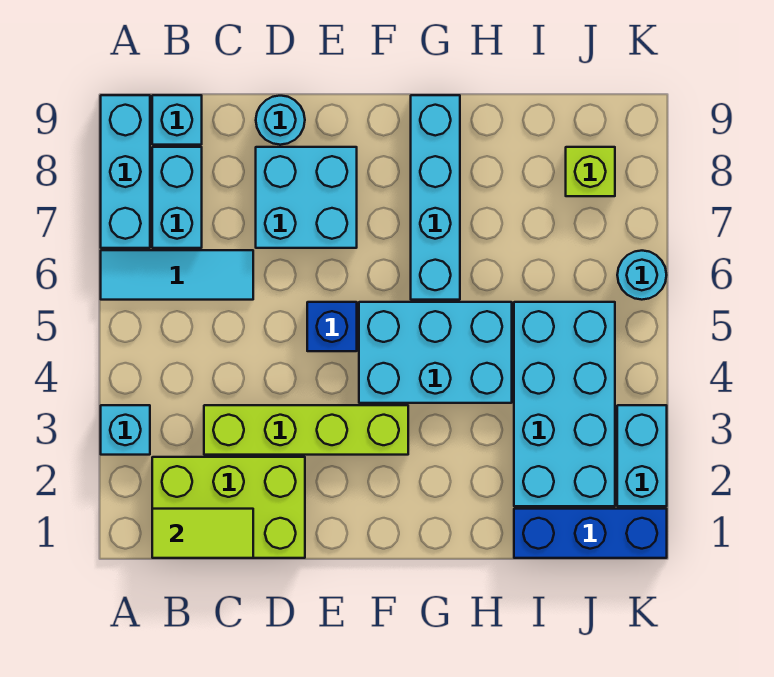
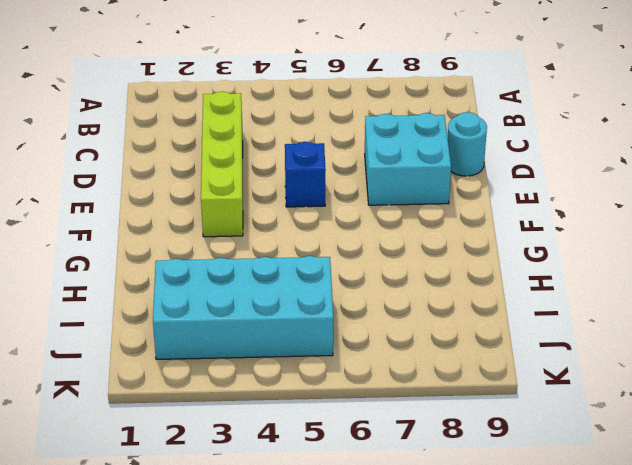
none -> cyan brick A3 level 1
none -> cyan tile A6:C6 level 1
none -> cyan brick A7:A9 level 1

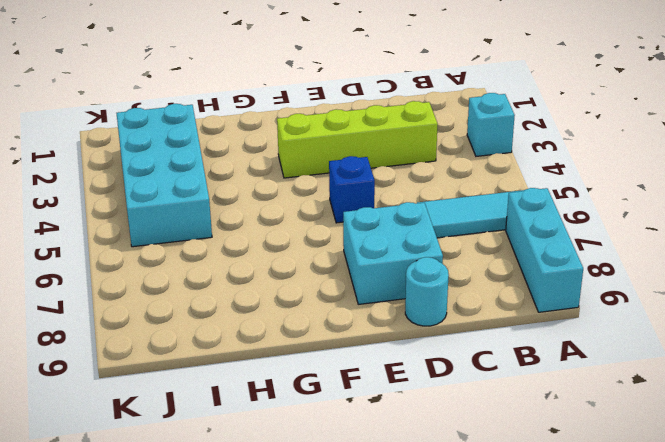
none -> lime brick B1:D2 level 1
none -> cyan brick B7:B8 level 1
none -> cyan brick B9 level 1

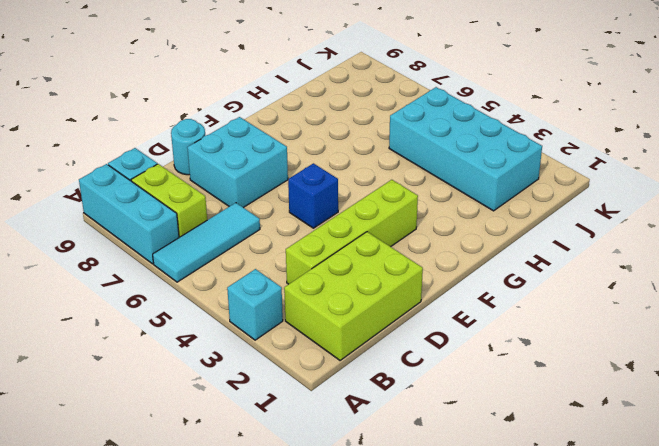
lime brick B7:B8 level 1 -> cyan brick B7:B8 level 1
none -> cyan brick F4:H5 level 1
none -> cyan brick G6:G9 level 1
none -> blue brick I1:K1 level 1

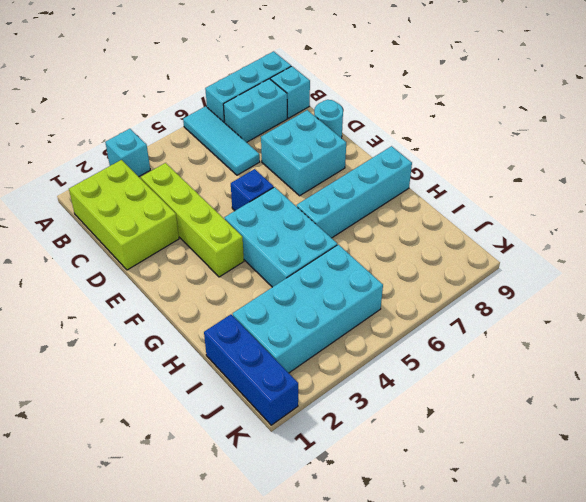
none -> lime brick J8 level 1
none -> cyan brick K2:K3 level 1
none -> cyan round brick K6 level 1

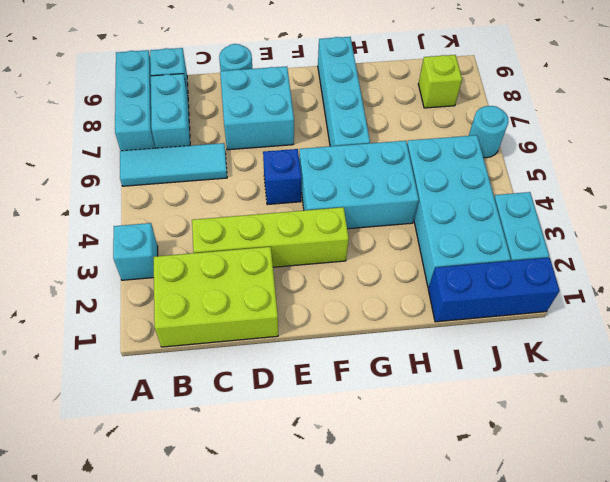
none -> lime tile B1:C1 level 2

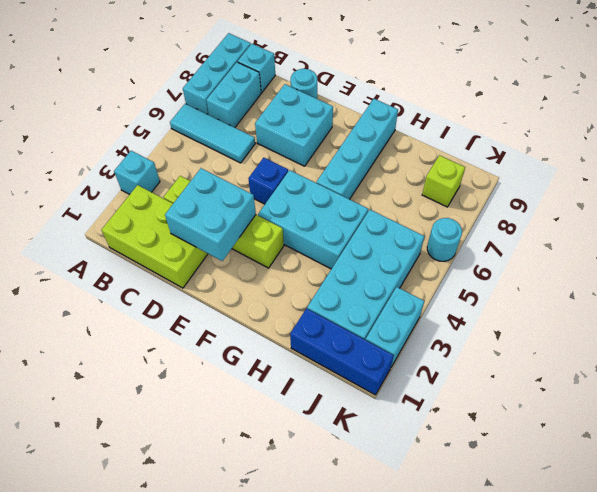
cyan brick D2:E3 level 2 -> none
none -> lime tile B1:C1 level 2

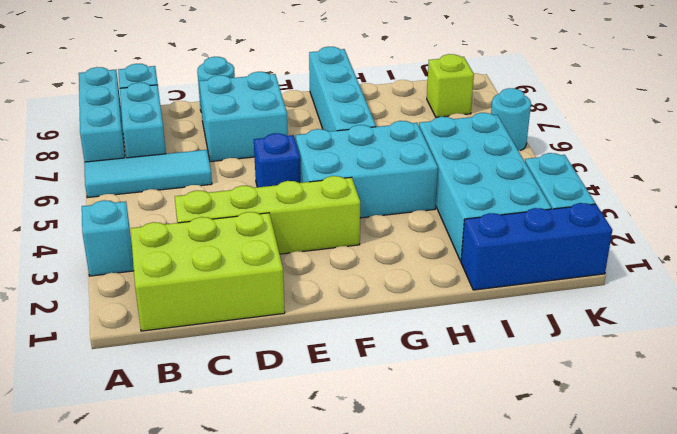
none -> lime tile B1:C1 level 2

